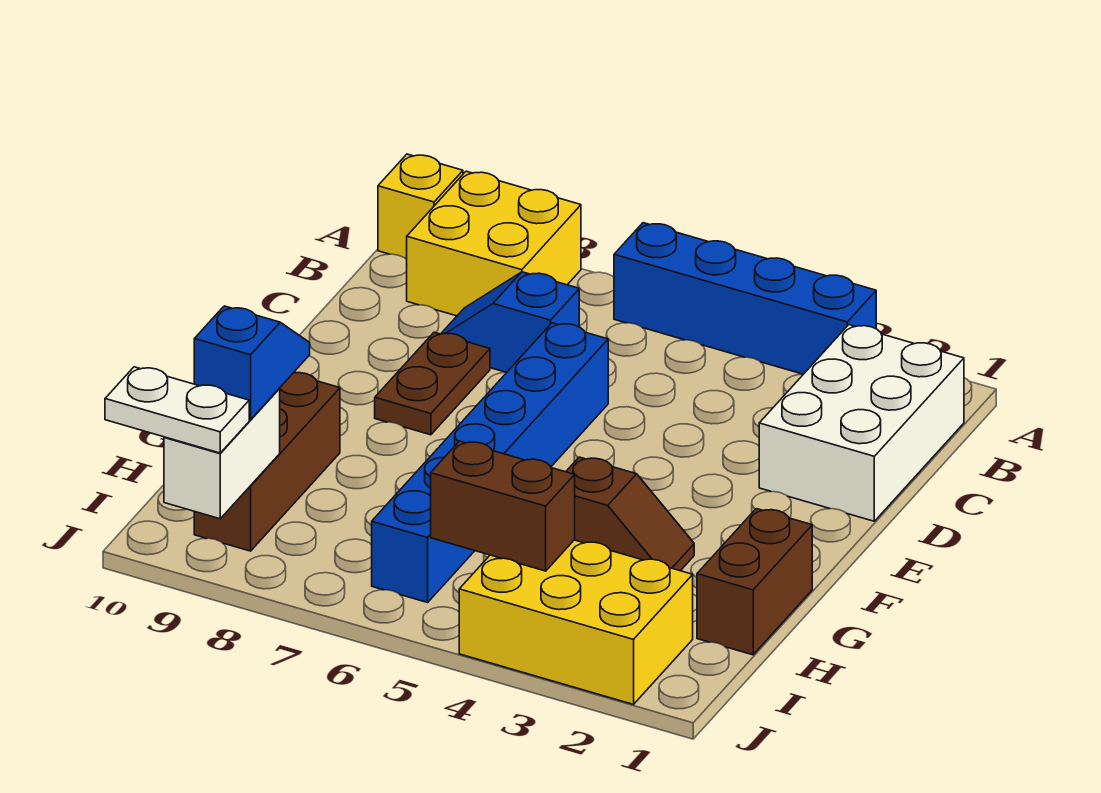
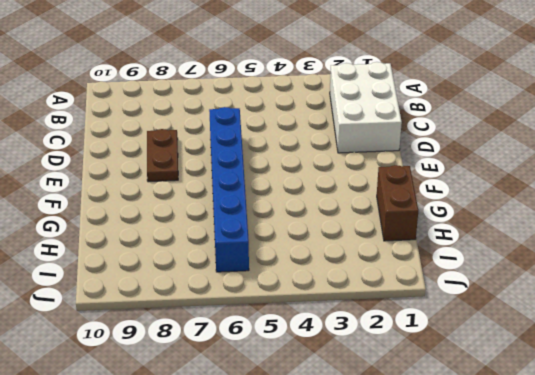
none -> blue brick A3:A6 level 1
none -> yellow brick A8:B9 level 1
none -> yellow brick A10 level 1

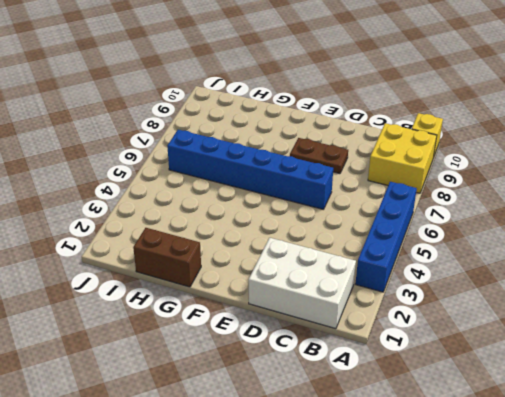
none -> blue slope C7:C8 level 1 top 7
none -> brown slope G3:G4 level 1 top 4
none -> brown brick G9:I9 level 1

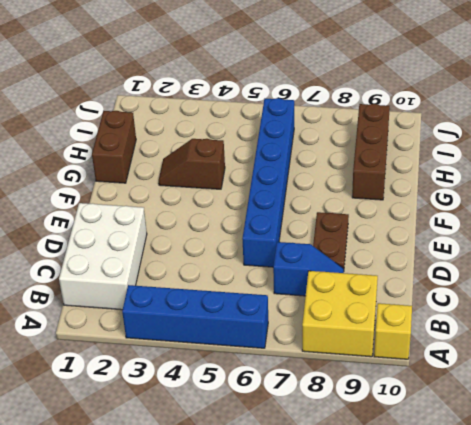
none -> yellow brick I2:J4 level 1
none -> brown brick I4:I5 level 2
none -> white brick I9:J9 level 2

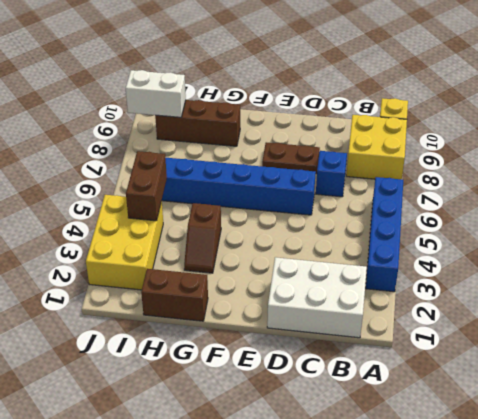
none -> blue slope H9:I9 level 3 top I
none -> white plate J9:J10 level 3

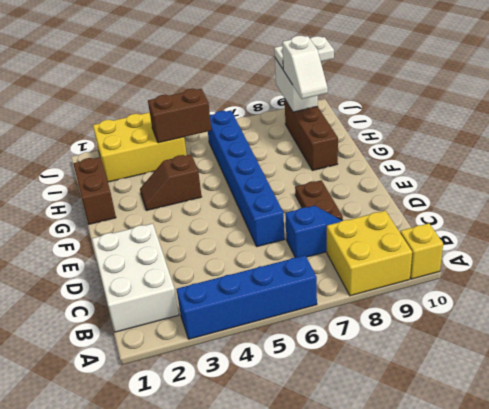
white slope H9:I9 level 3 top I -> blue slope H9:I9 level 3 top I

